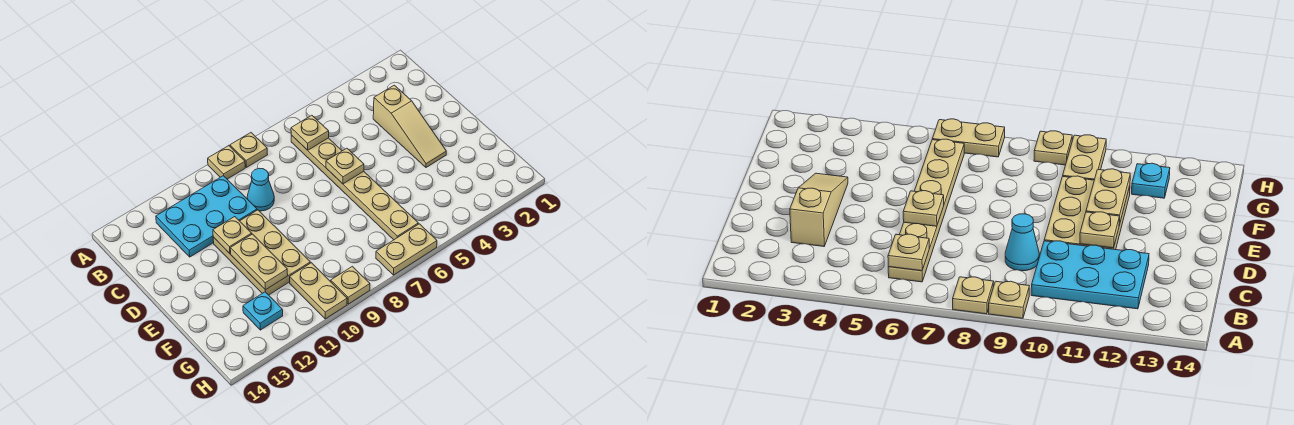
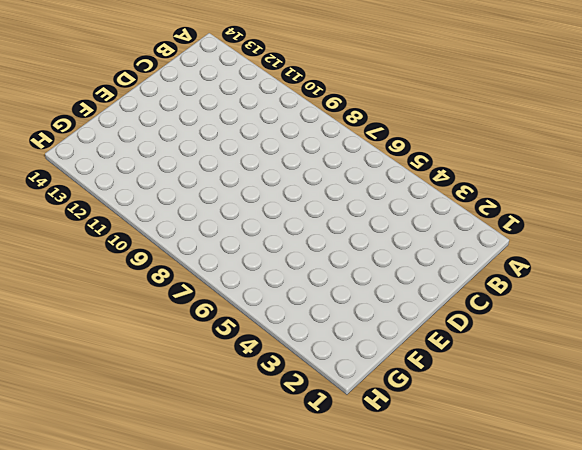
none -> tan plate A8 level 1
none -> tan plate A9 level 1
none -> tan plate B6:G6 level 1

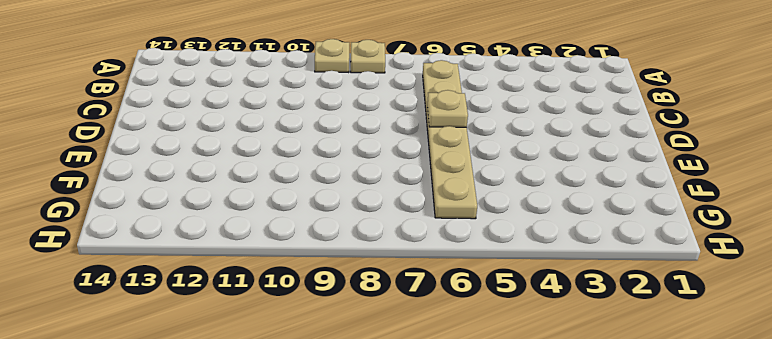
none -> cyan plate B10:C12 level 1
none -> tan slope C3:E3 level 1 top C
none -> cyan cone C9 level 1

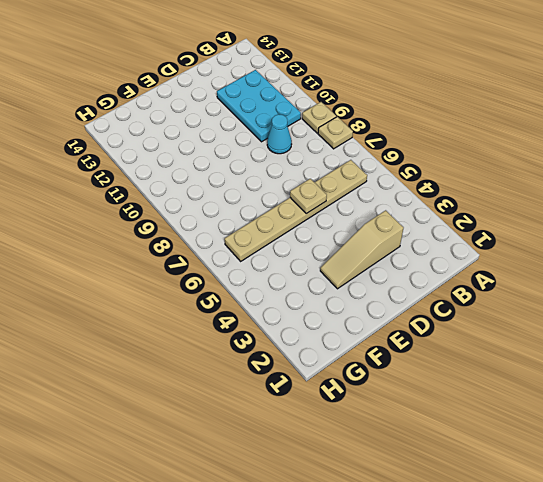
none -> tan plate D10:F11 level 1
none -> tan plate G10:H10 level 1
none -> cyan plate G12 level 1

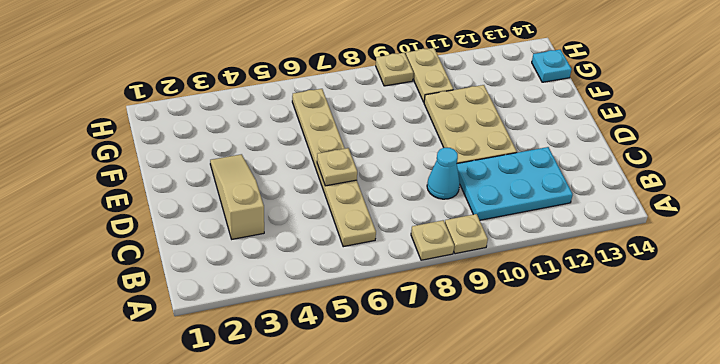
cyan plate G14 level 1 -> cyan plate G12 level 1
none -> tan plate H6:H7 level 1
none -> tan plate B6 level 2
none -> tan plate D11 level 2

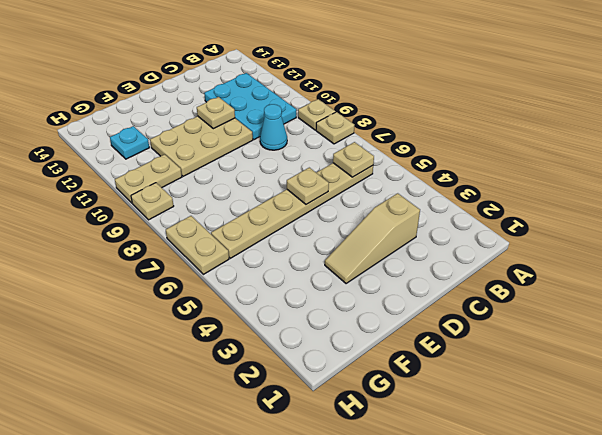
none -> tan plate E11:F11 level 2

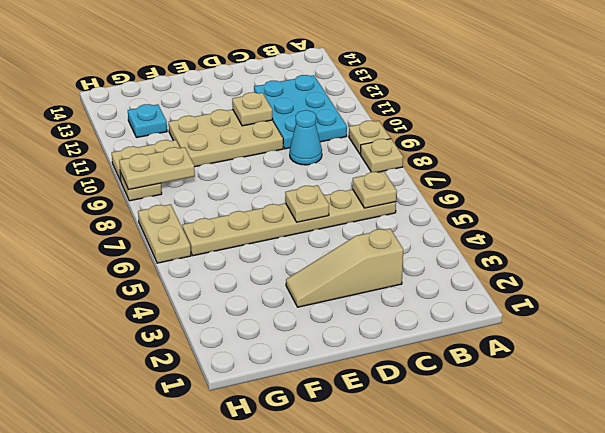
tan plate G9:H9 level 2 -> tan plate E11:F11 level 2

